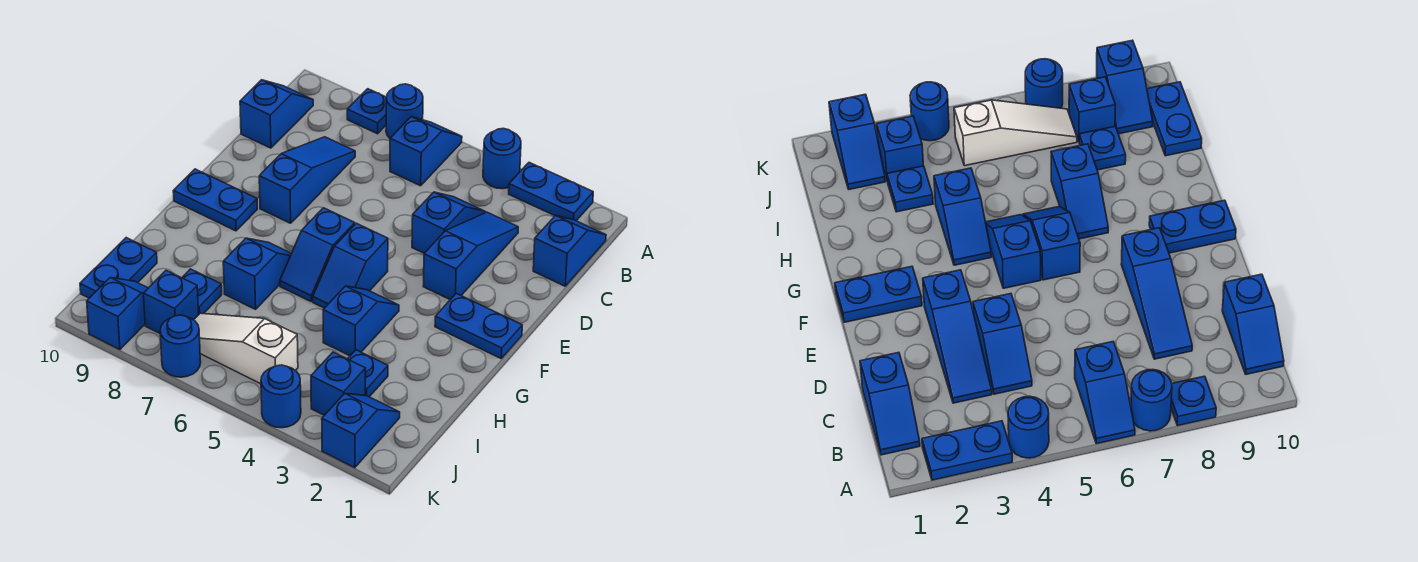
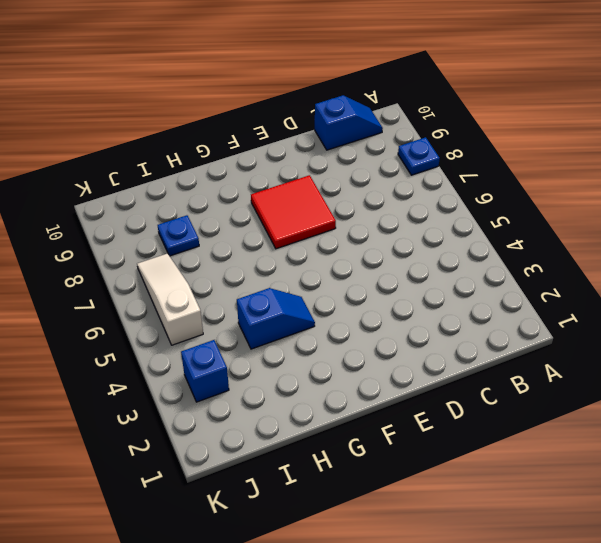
red tile E7:F8 level 1 -> blue slope C8:E8 level 1 top E
none -> blue plate A2:A3 level 1
none -> blue round brick A4 level 1
none -> blue slope A6:B6 level 1 top B

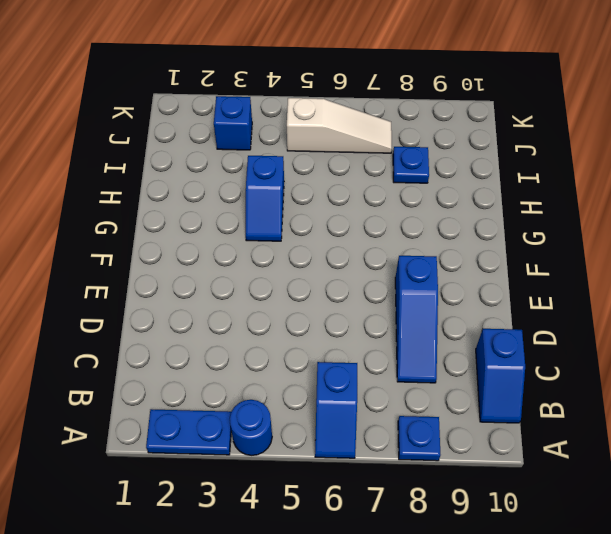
none -> blue round brick A7 level 1
none -> blue slope B1:C1 level 1 top C
none -> blue slope C3:E3 level 1 top E

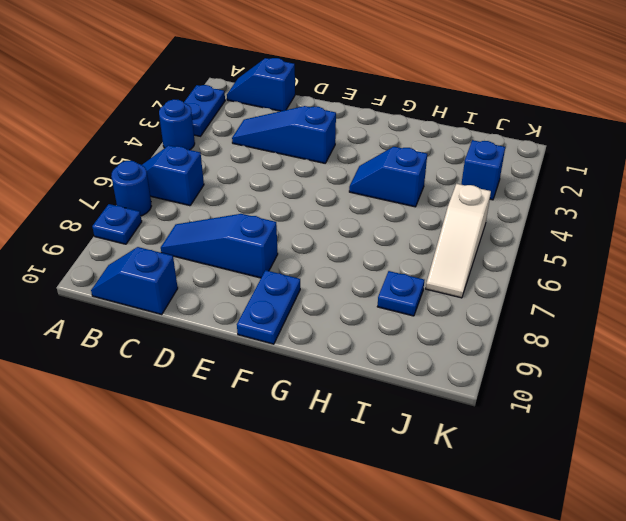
none -> blue slope C4:D4 level 1 top D
none -> blue plate F1:F2 level 1
none -> blue slope F5:G5 level 1 top F

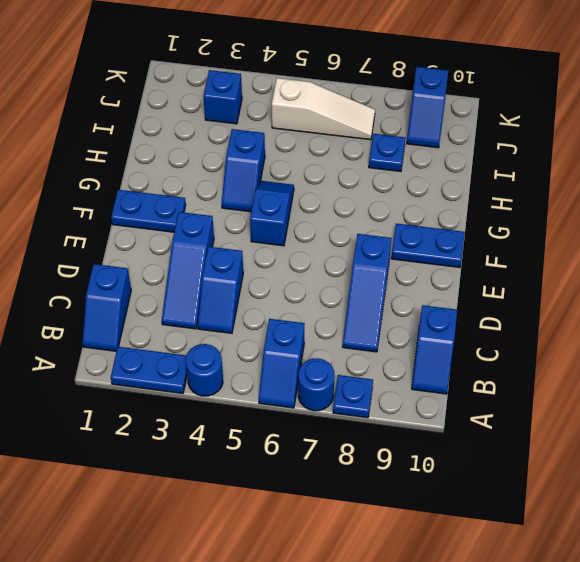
none -> blue slope F6:G6 level 1 top F
none -> blue slope G7:H7 level 1 top H
none -> blue plate I3 level 1

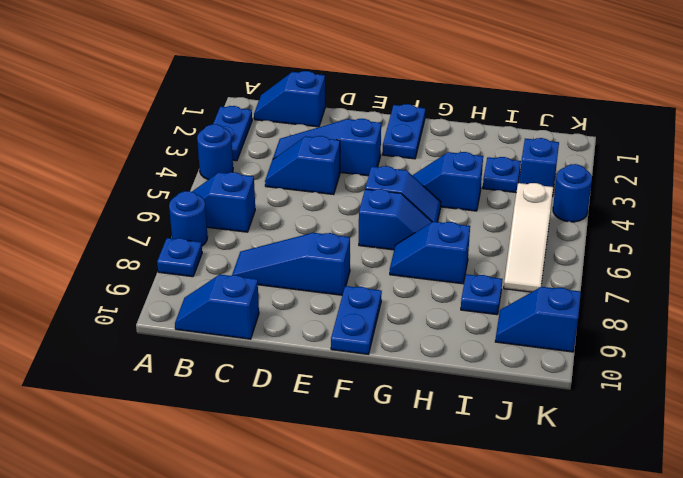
none -> blue plate I10:J10 level 1
none -> blue slope J2:K2 level 1 top K
none -> blue brick J8 level 1

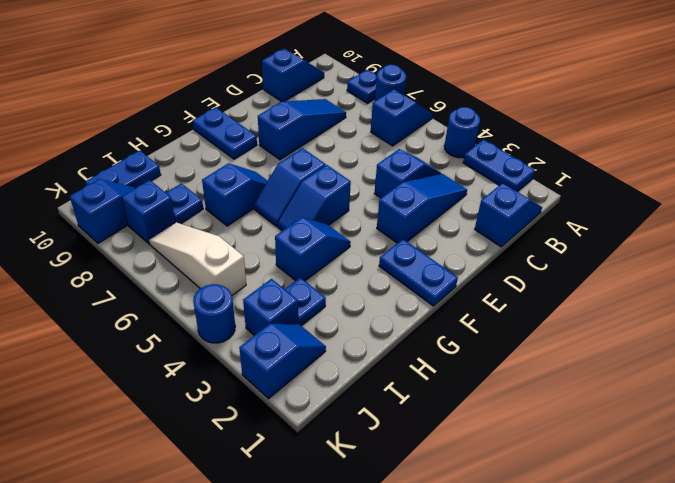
none -> blue round brick K7 level 1

